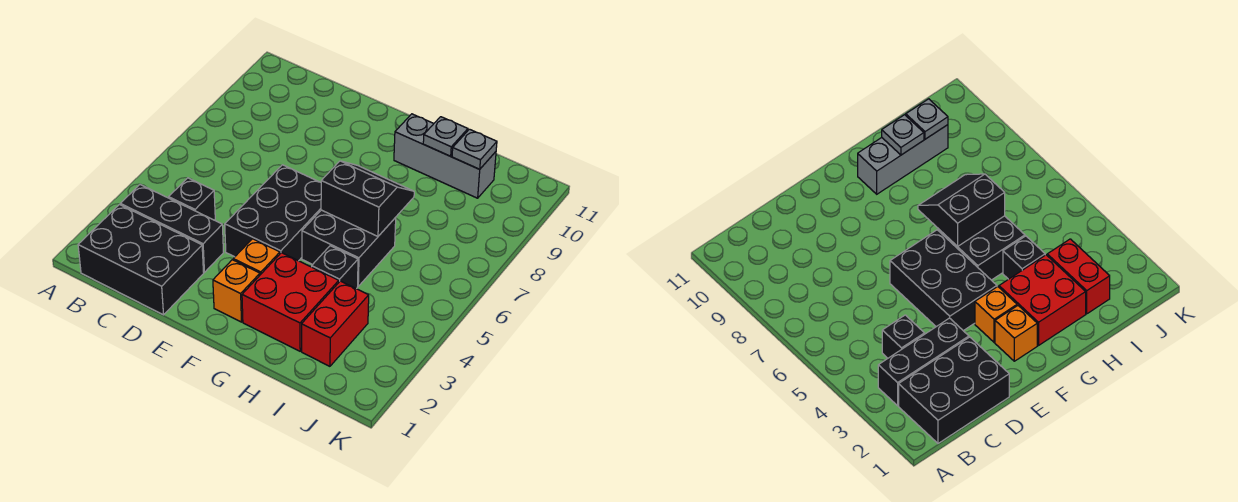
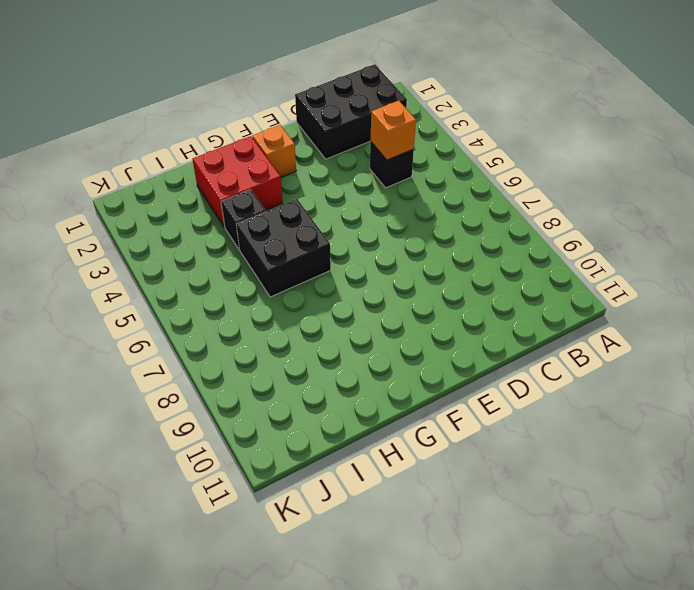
orange brick C4 level 2 -> orange brick F3 level 1
none -> black brick B3:D3 level 1
none -> black brick E4:F6 level 1
none -> grey brick G10:I10 level 1

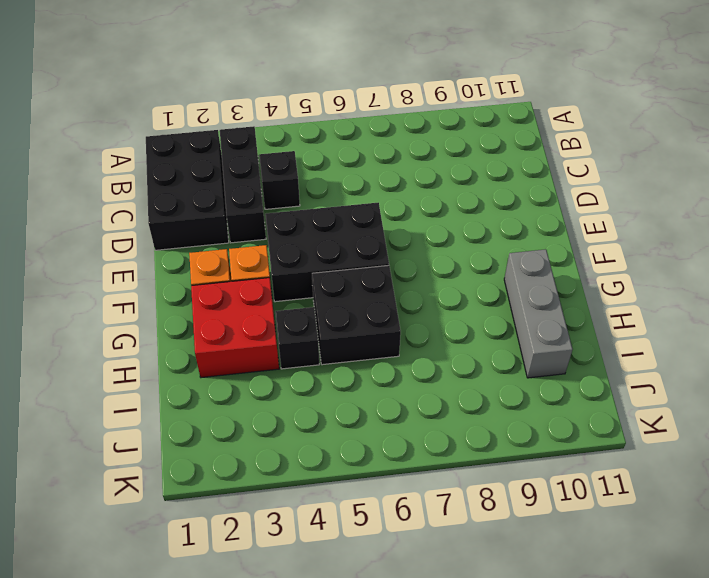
none -> red brick I2:I3 level 1
none -> black slope G6:H7 level 2 top 6
none -> grey plate H10 level 2

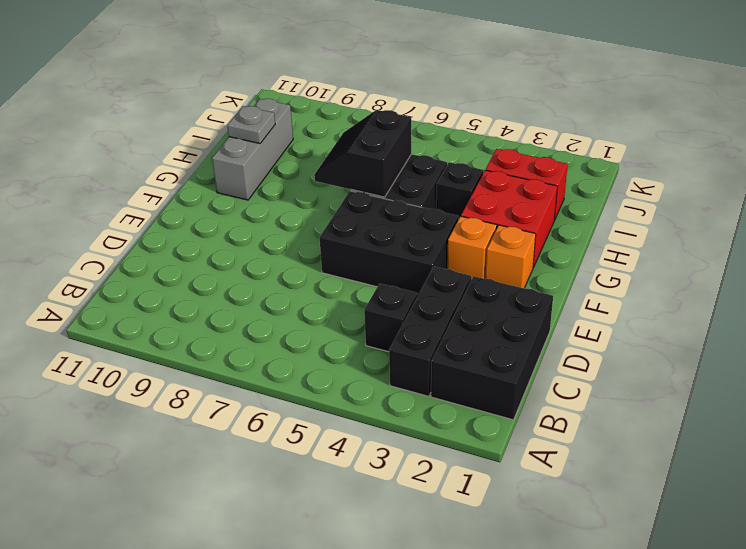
none -> grey plate I10 level 2

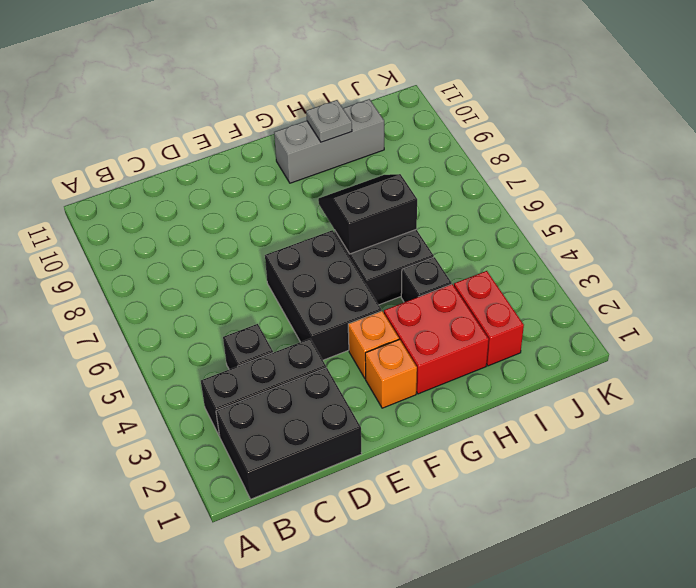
none -> grey plate I10 level 2

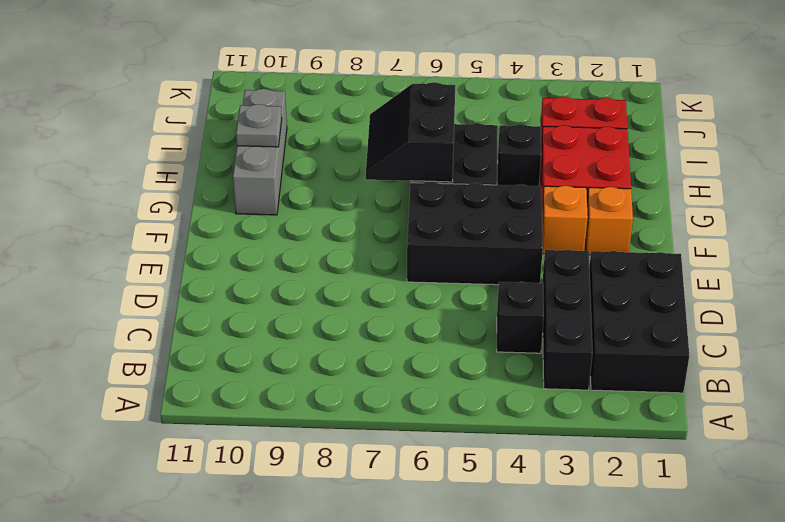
none -> grey plate I10 level 2

